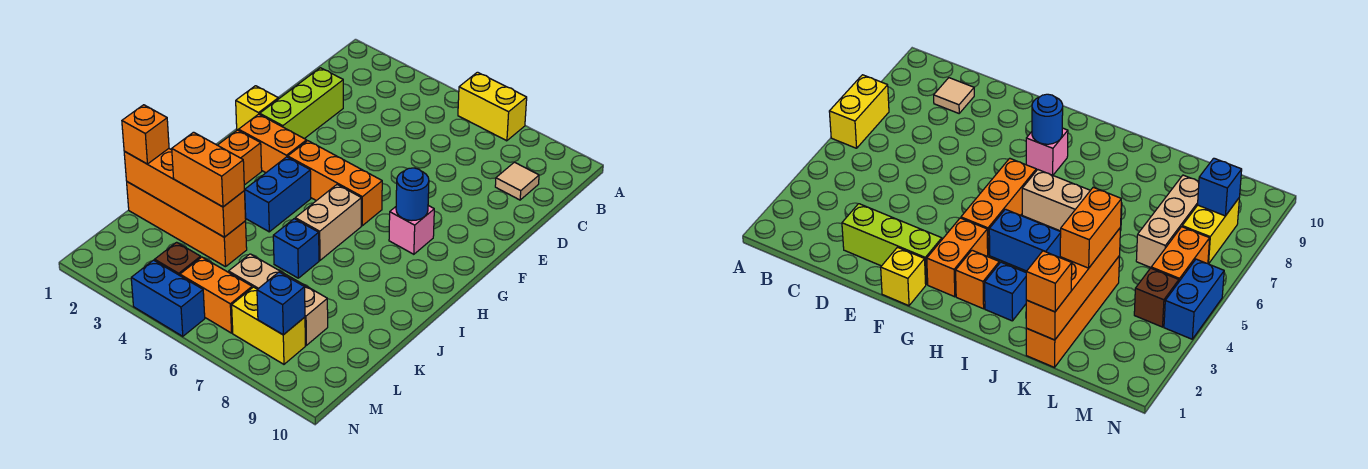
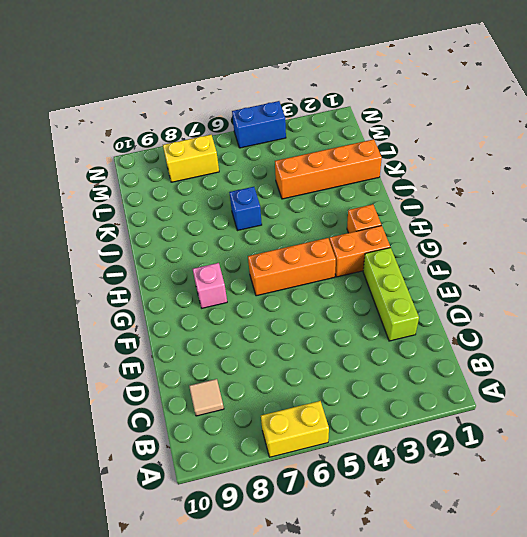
none -> yellow brick F1 level 1
none -> blue brick H4:I4 level 1
none -> tan brick H6:I6 level 1

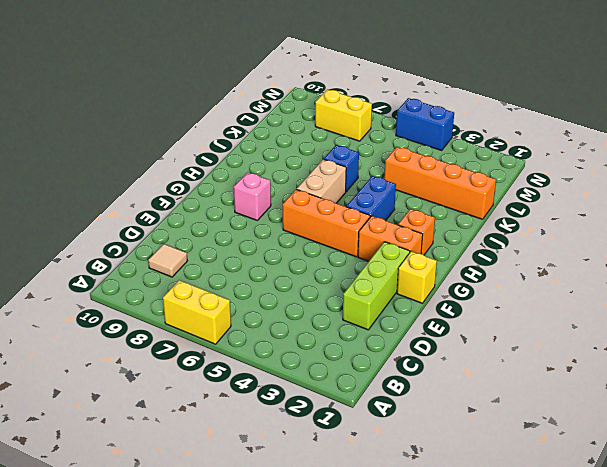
none -> blue brick I2 level 1
none -> tan brick L6:L8 level 1
none -> brown brick M4 level 1

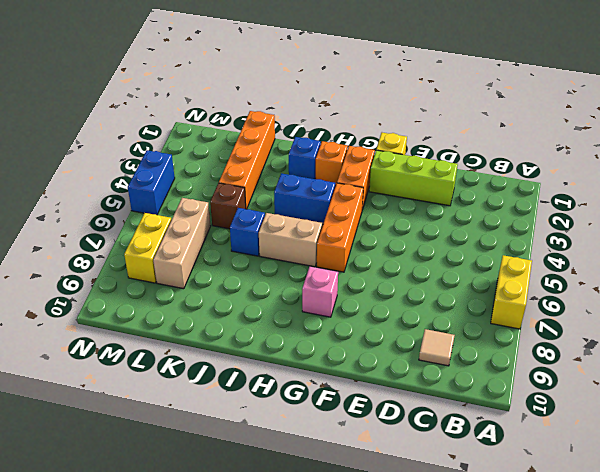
brown brick K5 level 1 -> brown brick M4 level 1
none -> orange brick M5:M6 level 1
none -> blue round brick G8 level 2
none -> orange brick K1:K4 level 2

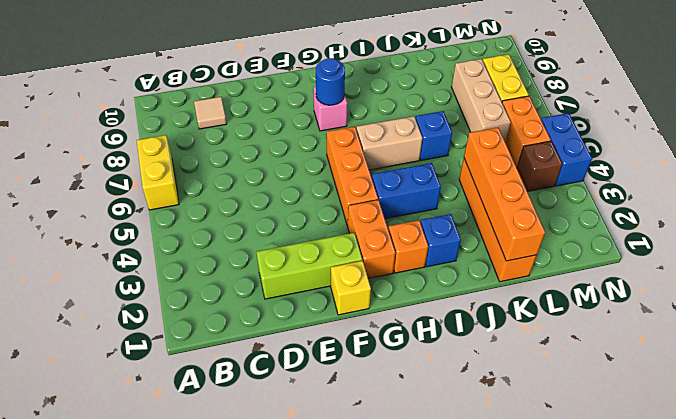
none -> blue brick M8 level 2
none -> orange brick K1 level 3
none -> orange brick K3:K4 level 3

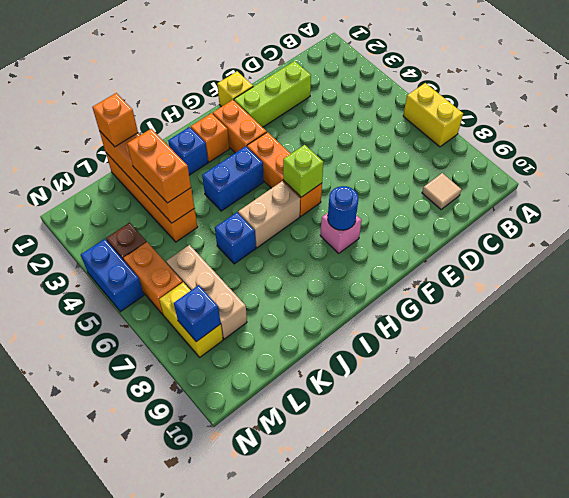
lime brick G6 level 2 -> none

